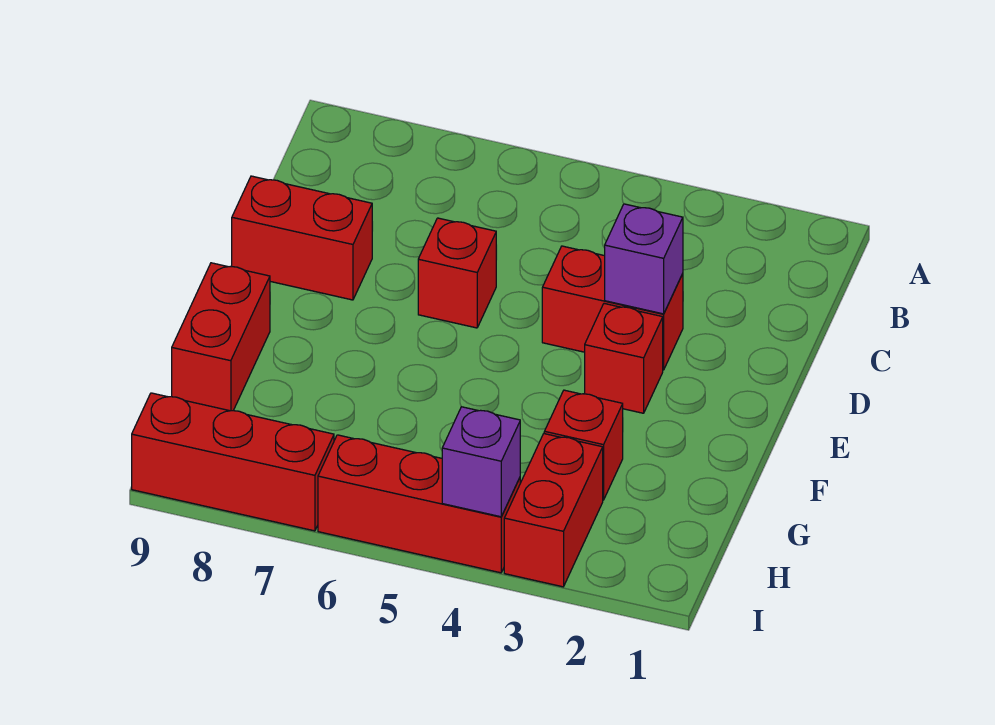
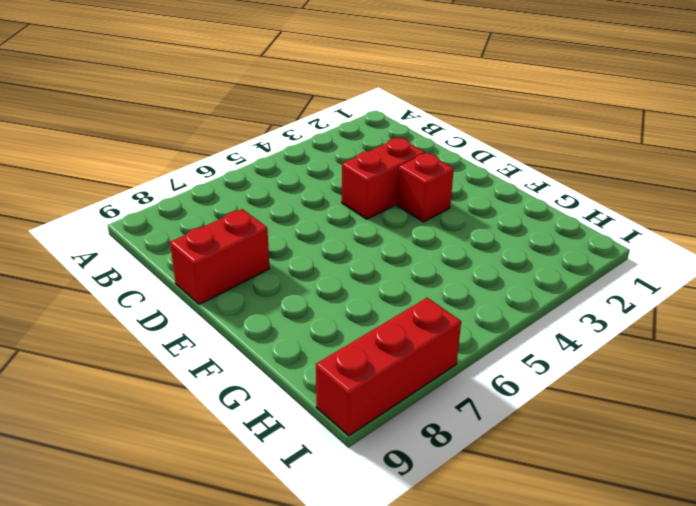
none -> red brick D6 level 1
none -> red brick F9:G9 level 1

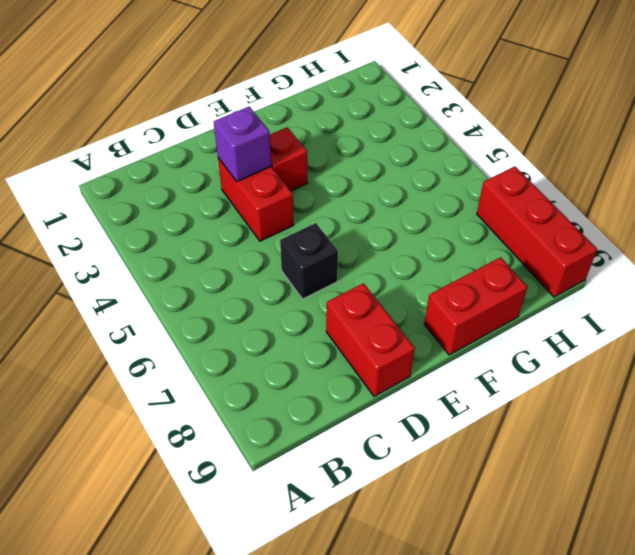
black brick D6 level 1 -> red brick D6 level 1
none -> red brick G3 level 1
none -> red brick H3:I3 level 1

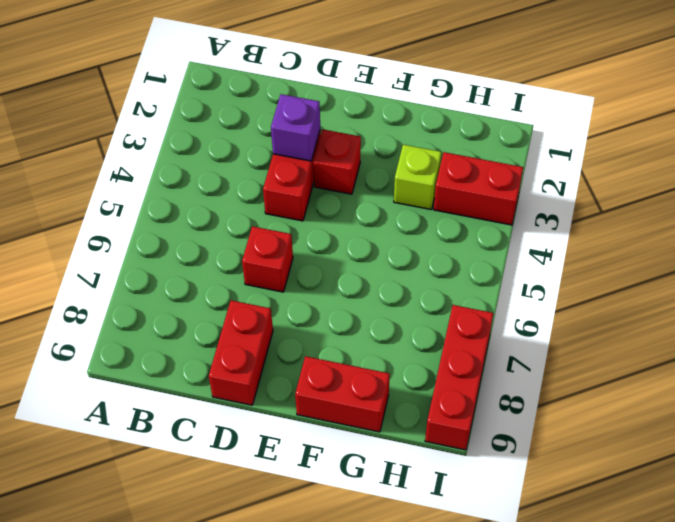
lime brick G3 level 1 -> red brick G3 level 1
none -> red brick I4:I6 level 1
none -> purple brick I4 level 2

